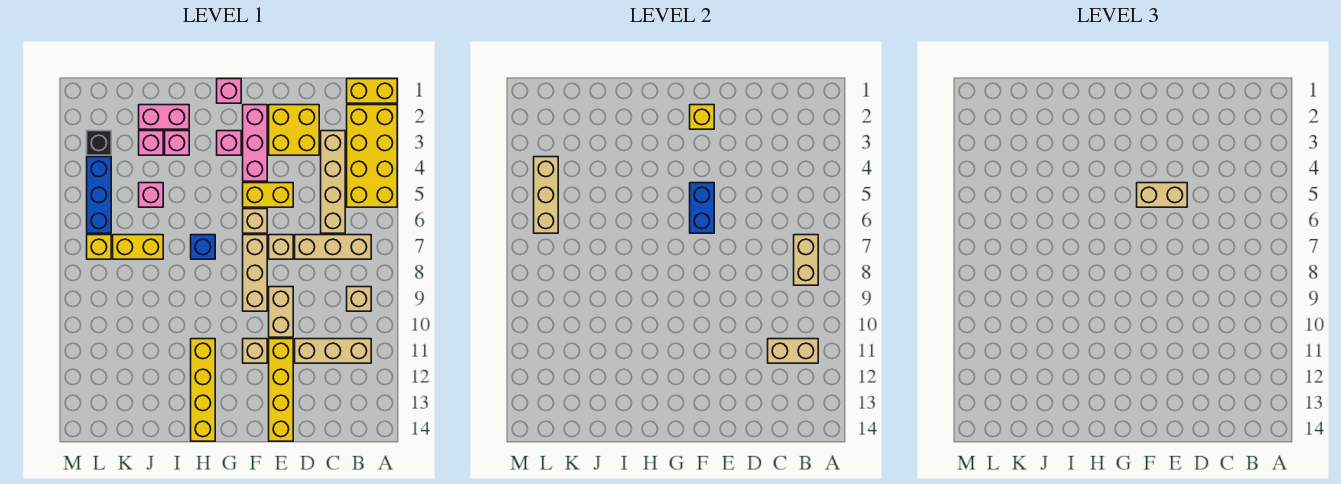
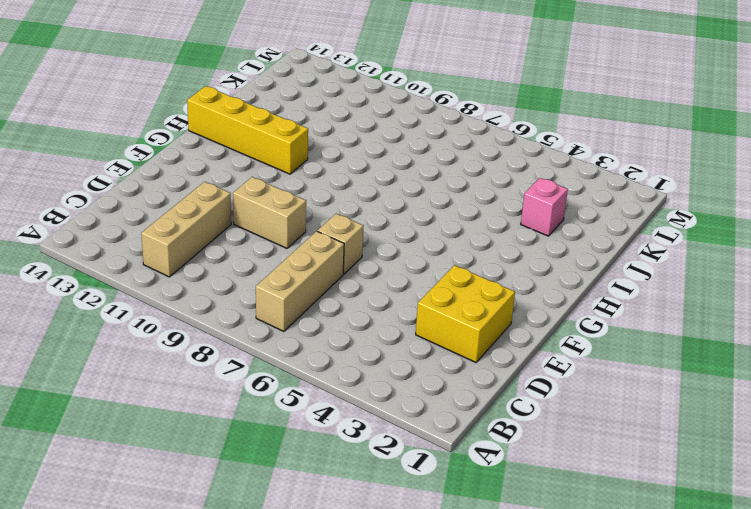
none -> yellow brick A1:B1 level 1
none -> yellow brick A2:B5 level 1
none -> tan brick B9 level 1
none -> tan brick C3:C6 level 1

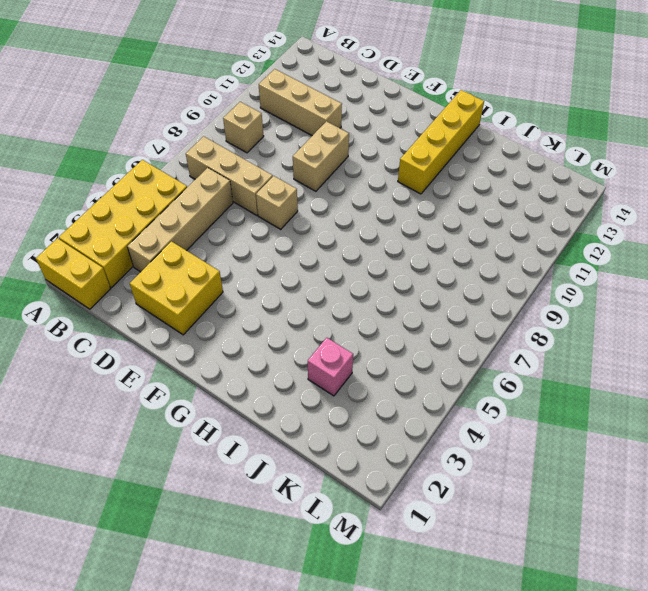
none -> yellow brick E5:F5 level 1
none -> yellow brick E11:E14 level 1
none -> pink brick F2:F4 level 1
none -> tan brick F6 level 1

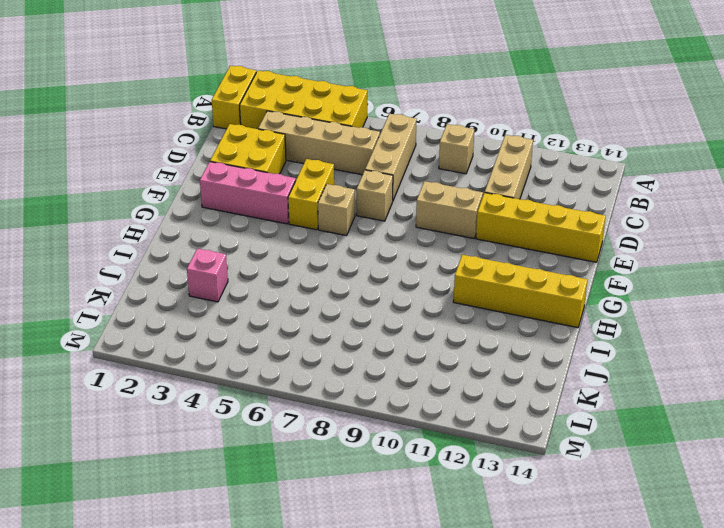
none -> tan brick F7:F9 level 1
none -> tan brick F11 level 1
none -> pink brick G1 level 1
none -> pink brick G3 level 1

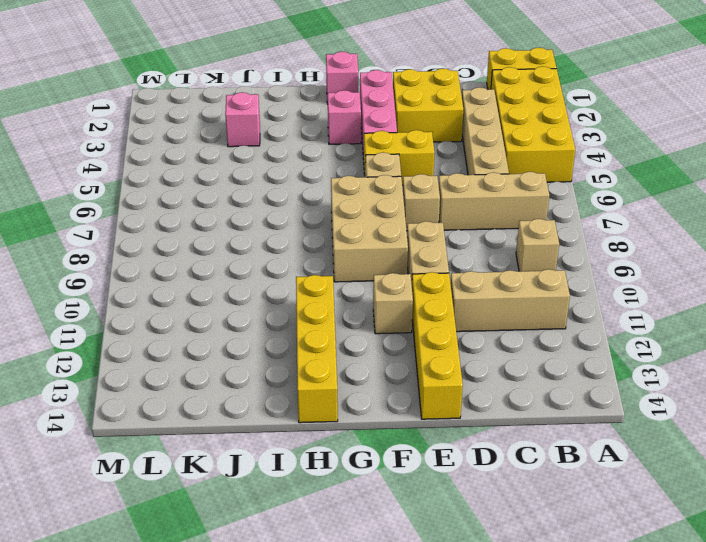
tan brick F7:G9 level 1 -> tan brick F7:F9 level 1
none -> blue brick H7 level 1
none -> pink brick I2:J2 level 1
none -> pink brick I3 level 1
none -> pink brick J5 level 1

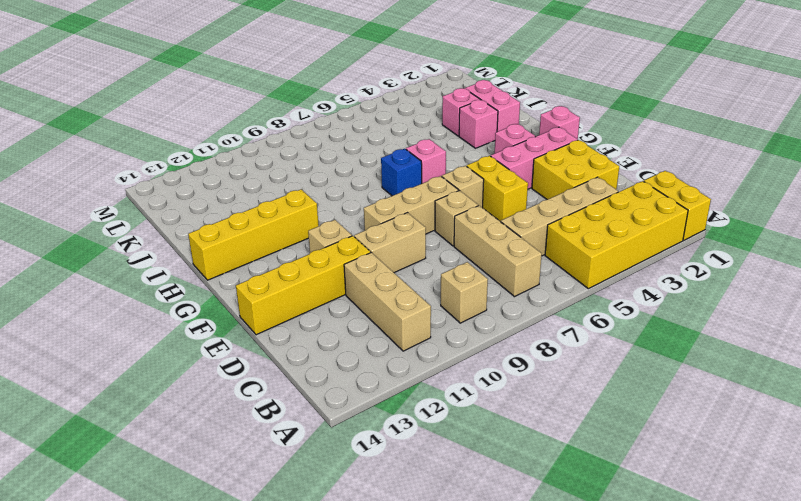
pink brick H6 level 1 -> pink brick J5 level 1
none -> yellow brick J7:K7 level 1
none -> black brick L3 level 1
none -> blue brick L4:L6 level 1
none -> yellow brick L7 level 1

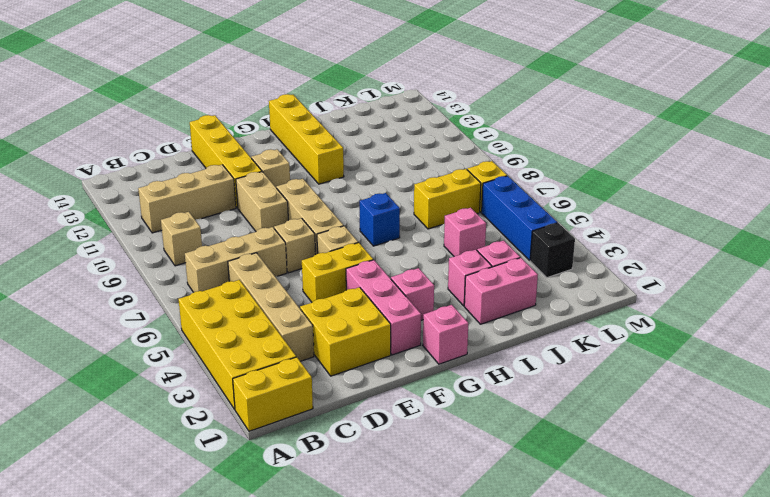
none -> tan brick B7:B8 level 2
none -> tan brick B11:C11 level 2
none -> yellow brick F2 level 2
none -> blue brick F5:F6 level 2

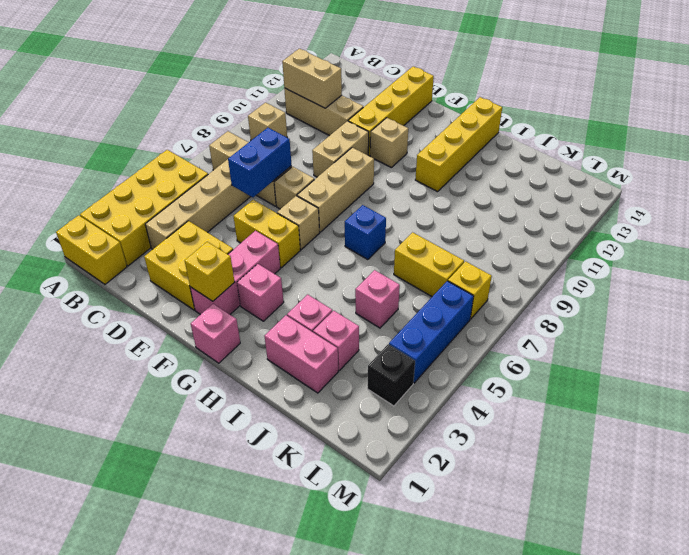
blue brick D6:D7 level 2 -> blue brick F5:F6 level 2
none -> tan brick B7:B8 level 2
none -> tan brick L4:L6 level 2
none -> tan brick E5:F5 level 3

